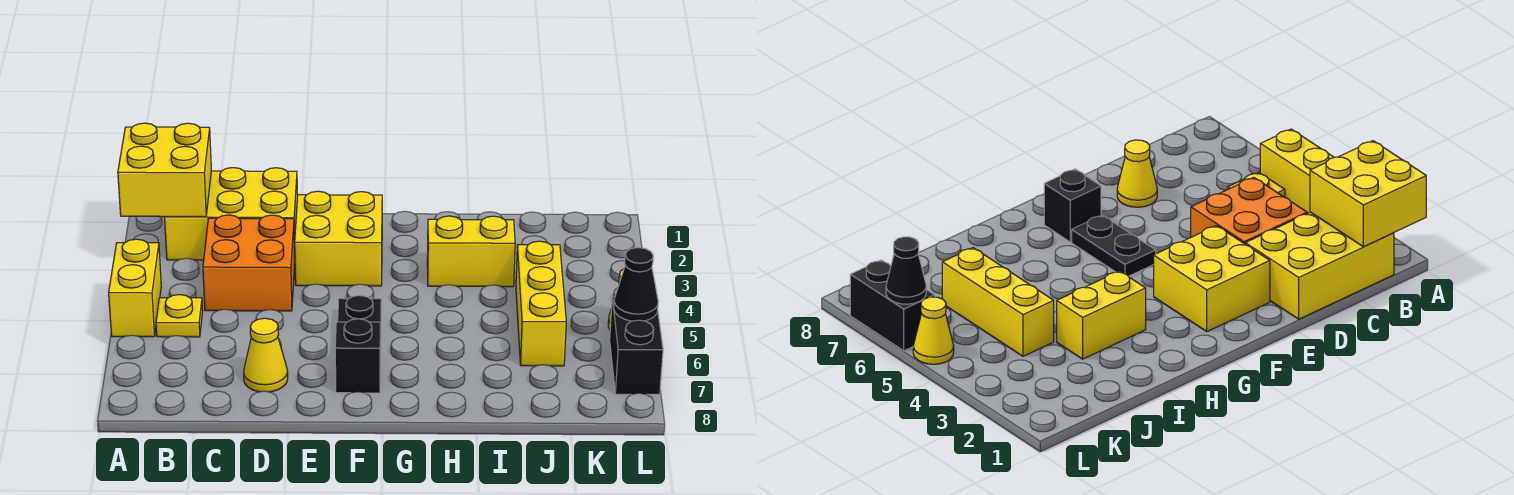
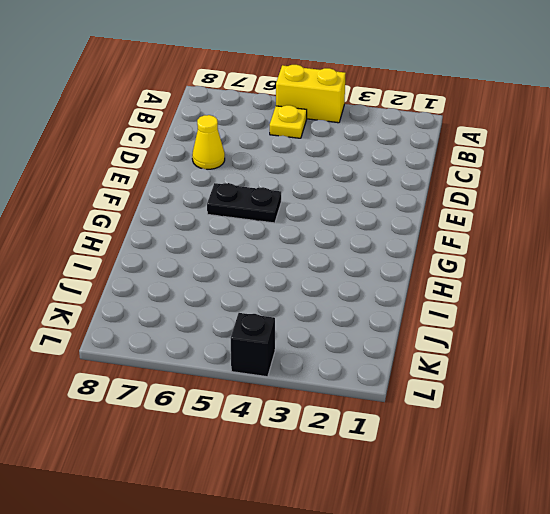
black brick L4 level 1 -> black brick F7 level 1
none -> yellow brick B1:D2 level 1
none -> orange brick C3:D4 level 1
none -> yellow brick E2:F3 level 1

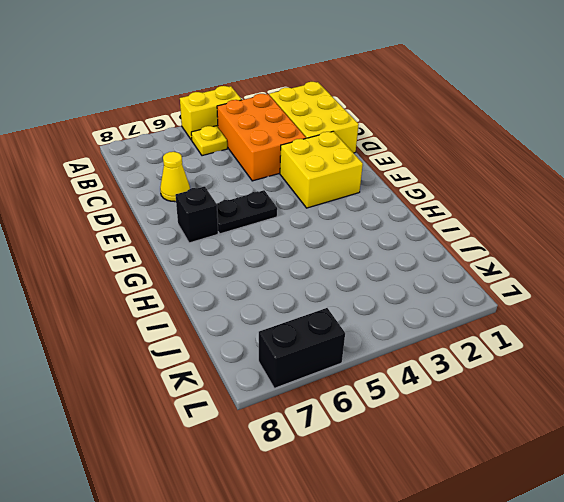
orange brick B3:D4 level 1 -> orange brick C3:D4 level 1
none -> yellow brick H3:I3 level 1
none -> yellow brick J4:J6 level 1
none -> yellow cone L5 level 1

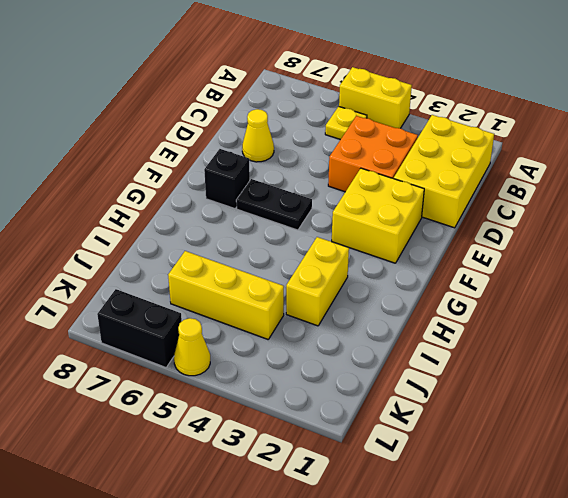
none -> yellow brick A1:B2 level 2
none -> black cone L6 level 2

